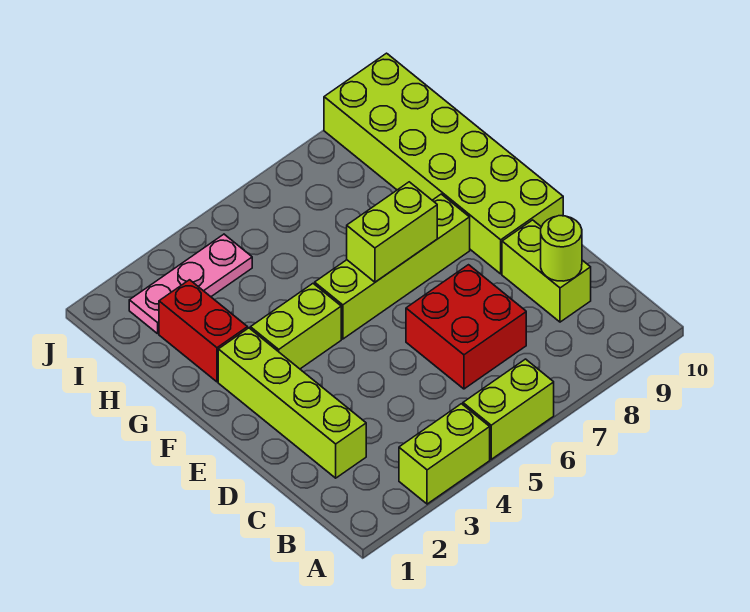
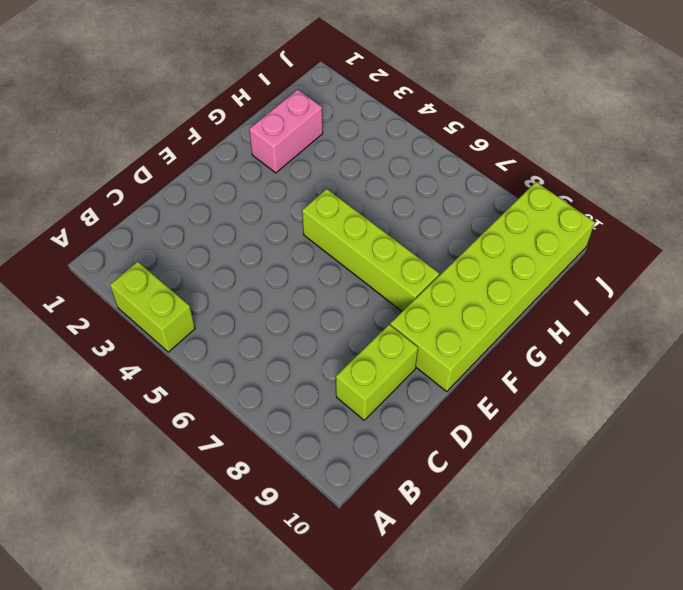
pink brick G2:H2 level 1 -> red brick G2:H2 level 1
none -> lime brick A5:A6 level 1
none -> lime brick C2:F2 level 1
none -> red brick C6:D7 level 1

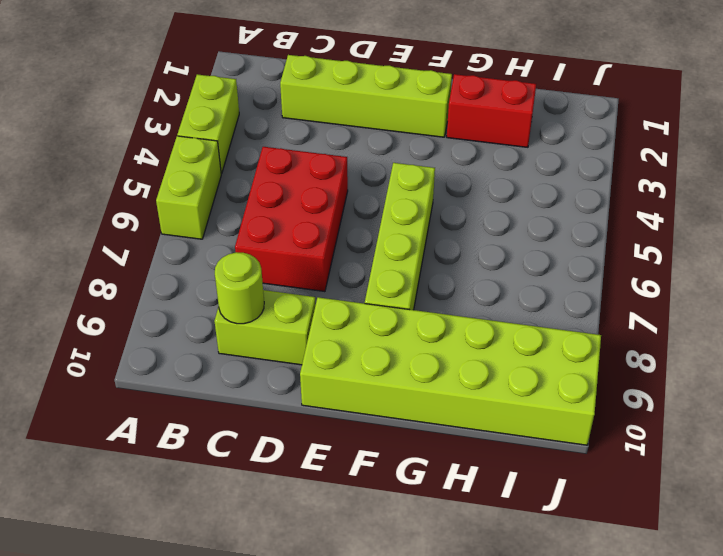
red brick C5:D7 level 1 -> red brick C6:D7 level 1
none -> lime brick F3:F4 level 1
none -> pink plate I2:I4 level 1
none -> lime brick F6:F7 level 2

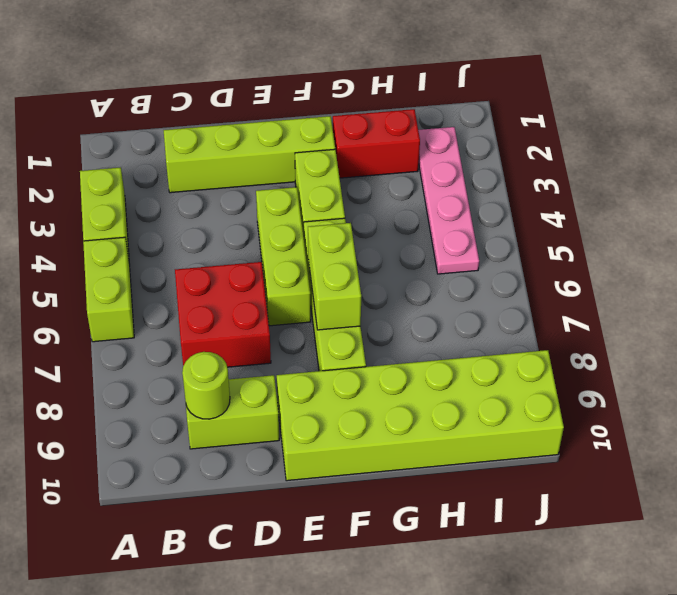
lime brick E4:E6 level 1 -> none
pink plate I2:I5 level 1 -> pink plate I2:I4 level 1

